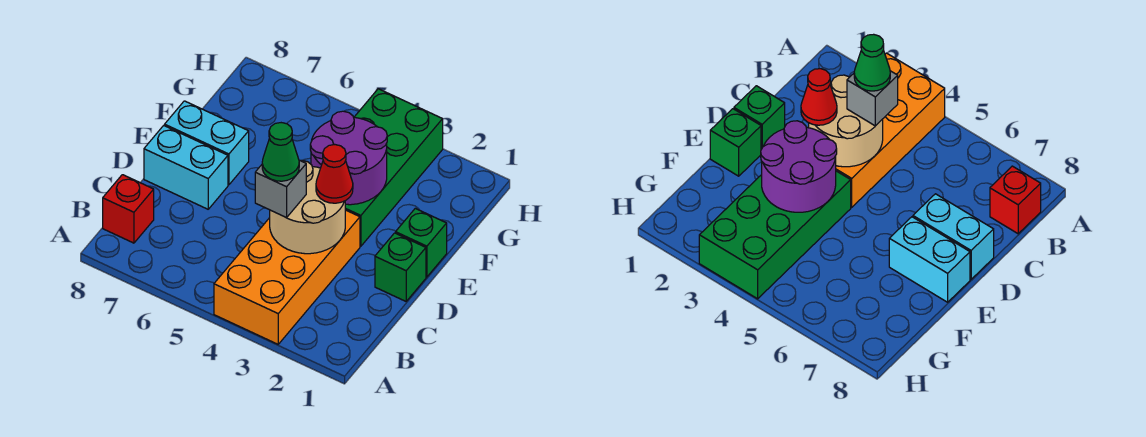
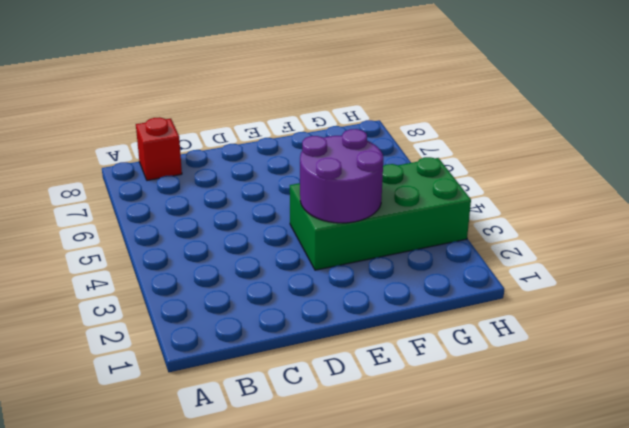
none -> orange brick A3:D4 level 1
none -> green brick D1 level 1
none -> cyan brick D7:D8 level 1

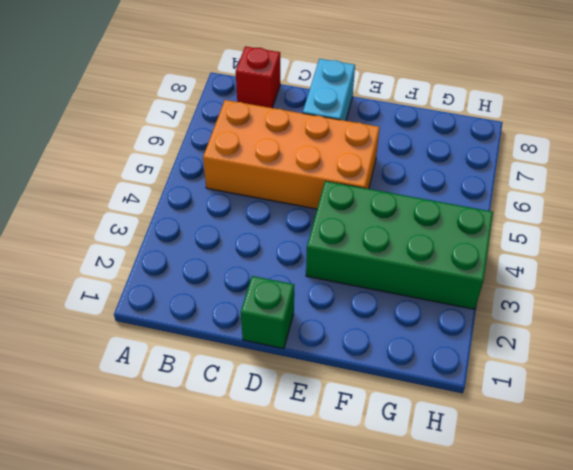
orange brick B5:E6 level 1 -> orange brick A3:D4 level 1
none -> green brick E1 level 1
none -> cyan brick E7:E8 level 1
none -> tan round brick C3:D4 level 2

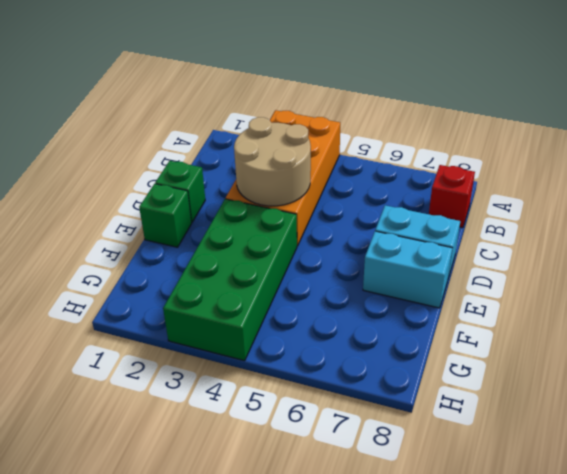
none -> purple round brick E3:F4 level 2
none -> grey brick C4 level 3
none -> red cone D3 level 3

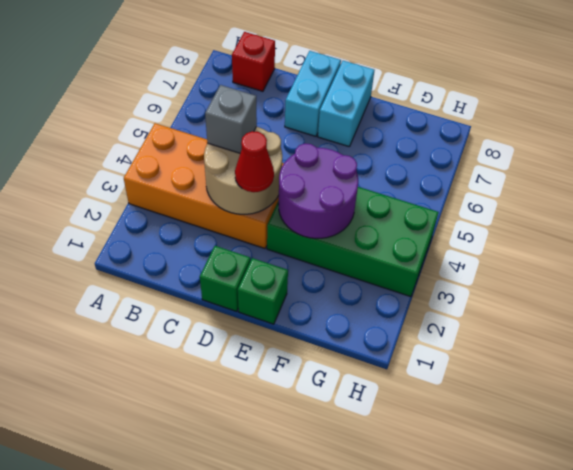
none -> green cone C4 level 4

